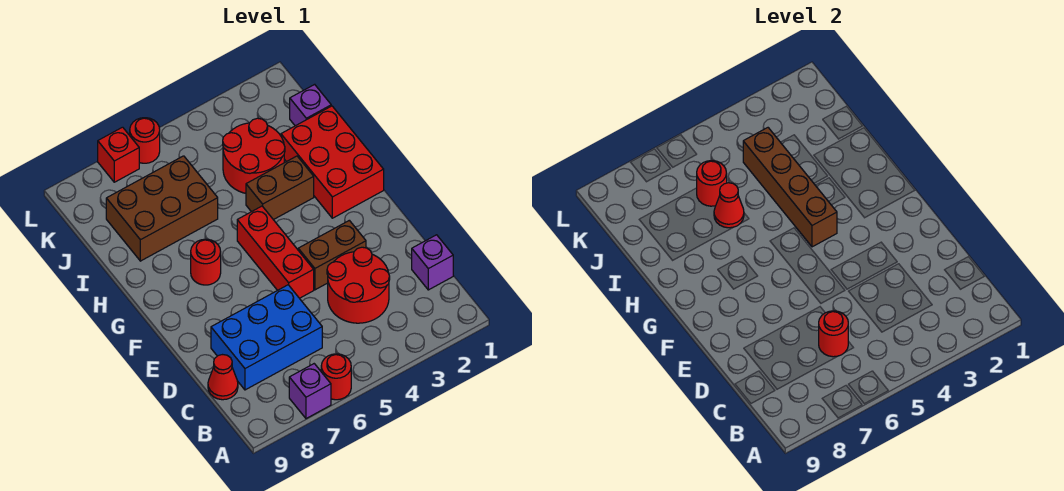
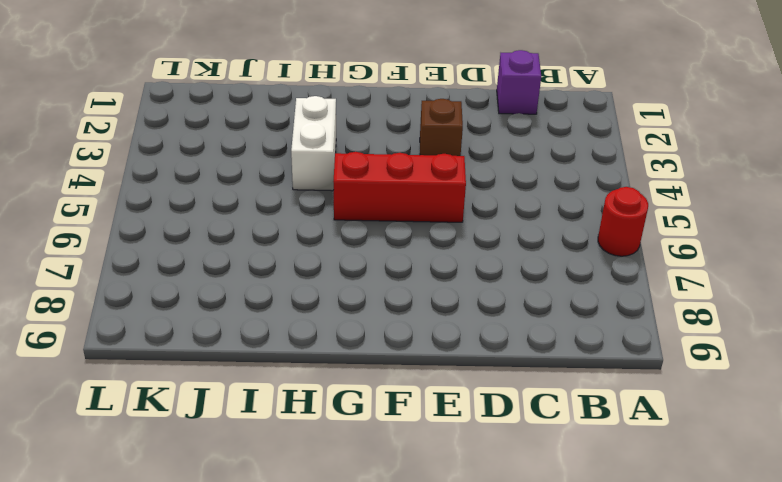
brown brick E3 level 1 -> brown brick E3:E4 level 1
white brick H3:H4 level 1 -> brown brick H3:H4 level 1
none -> purple brick A7 level 1
none -> red round brick C3:D4 level 1
none -> blue brick C6:D8 level 1

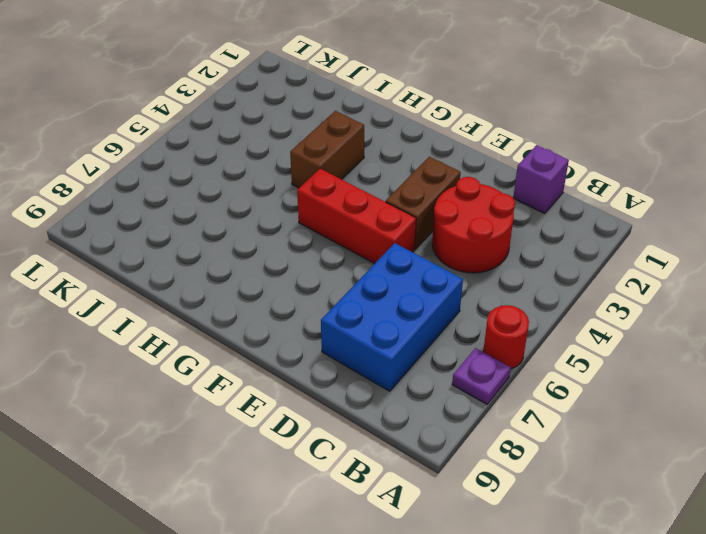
purple plate A7 level 1 -> purple brick A7 level 1
none -> red cone C9 level 1
none -> red brick G1:I2 level 1
none -> red round brick G7 level 1

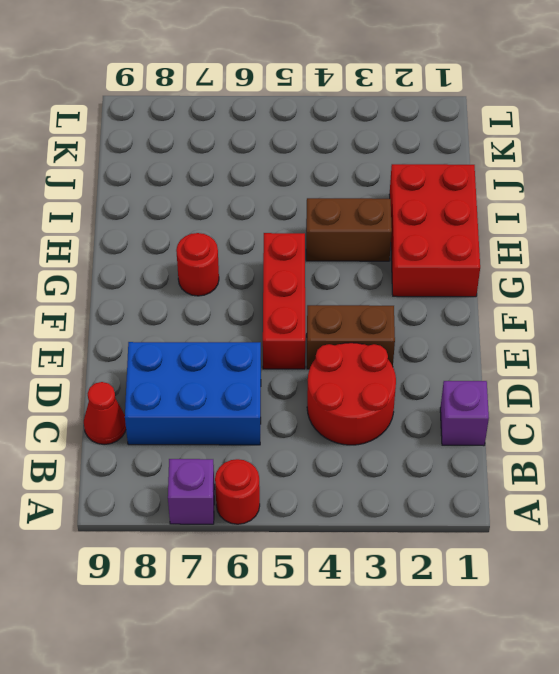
none -> red round brick I3:J4 level 1
none -> brown brick I6:J8 level 1
none -> purple brick J1 level 1

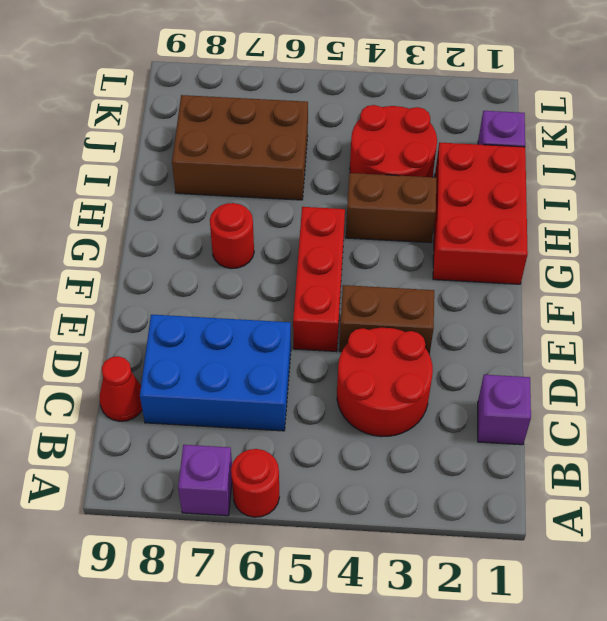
none -> red round brick L6 level 1
none -> red brick L7 level 1
none -> red round brick C6 level 2

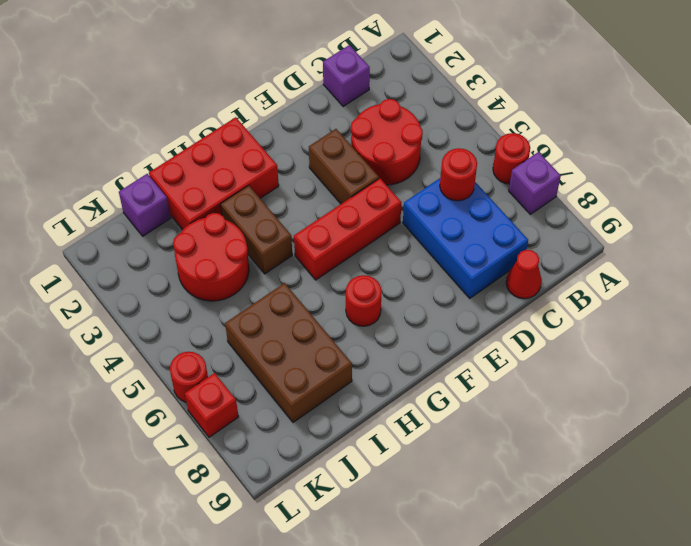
none -> brown brick G4:J4 level 2
none -> red cone I6 level 2
none -> red round brick J6 level 2

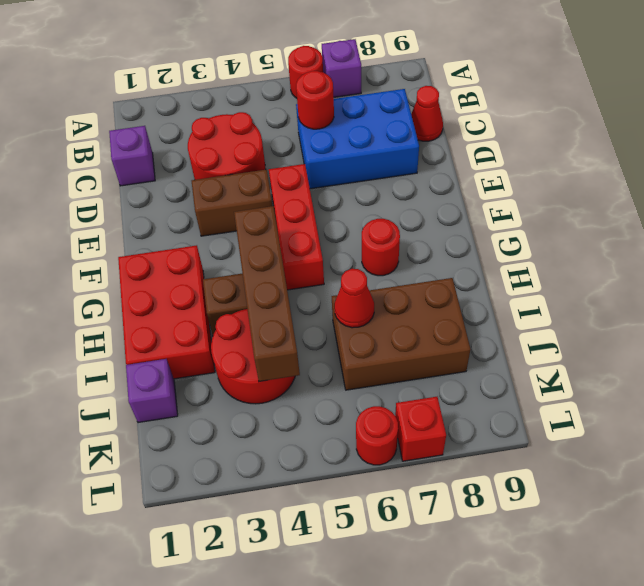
none -> red round brick J6 level 2

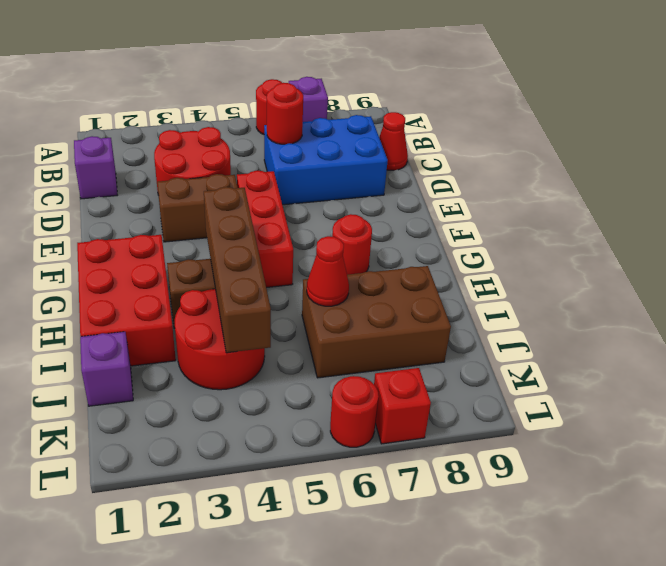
none -> red round brick J6 level 2

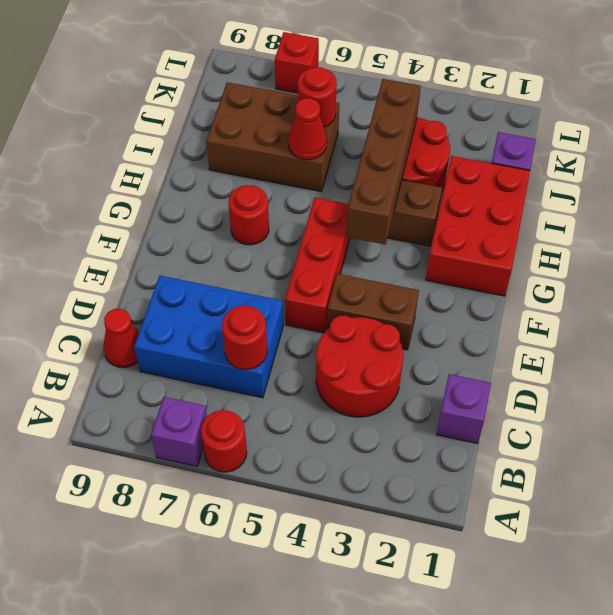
none -> red round brick L6 level 1

